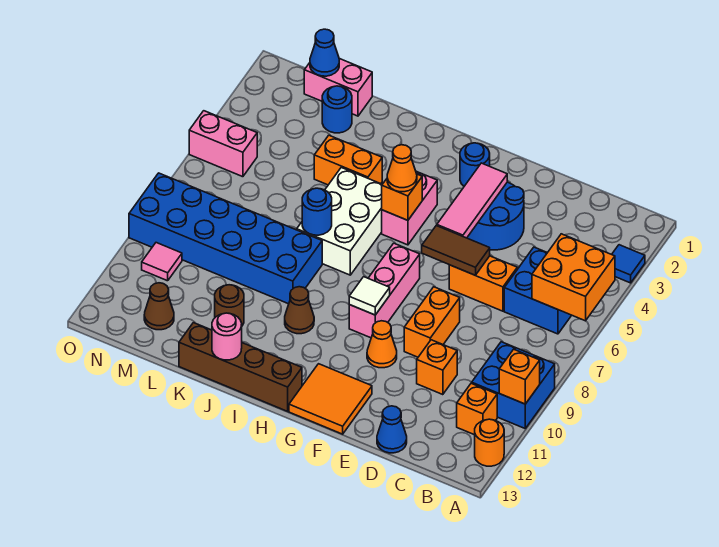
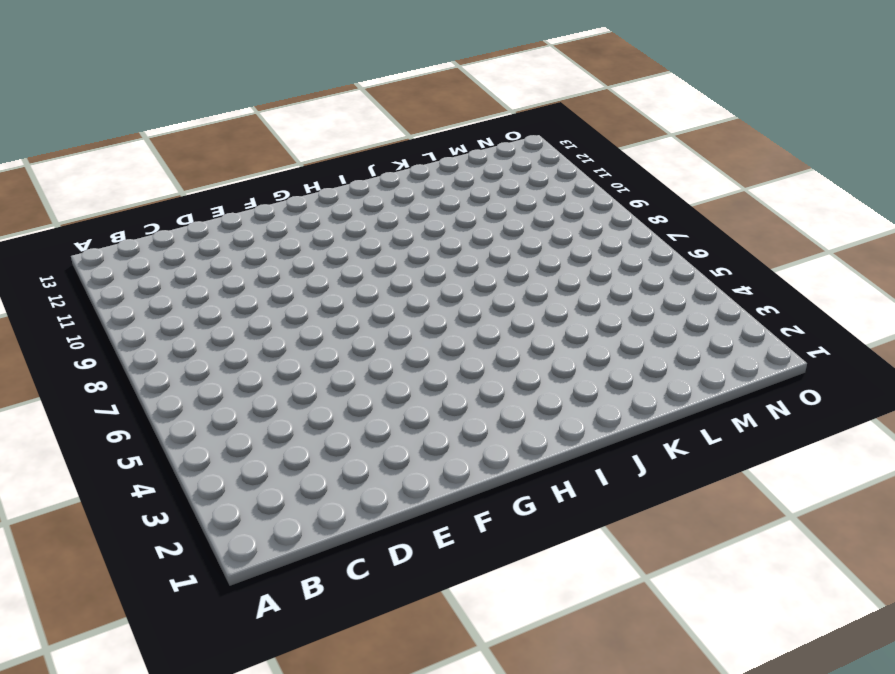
none -> blue tile A3 level 1
none -> blue brick A9:B10 level 1
none -> orange round brick A12 level 1
none -> blue brick B5:C6 level 1

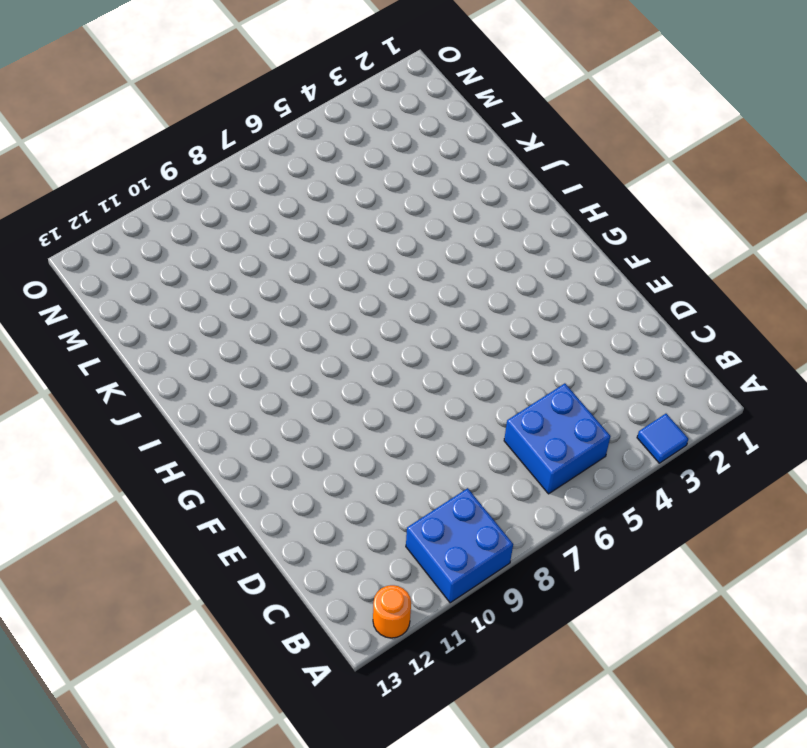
none -> orange brick B11 level 1
none -> orange brick D6:E6 level 1
none -> orange brick D10 level 1
none -> blue cone D13 level 1

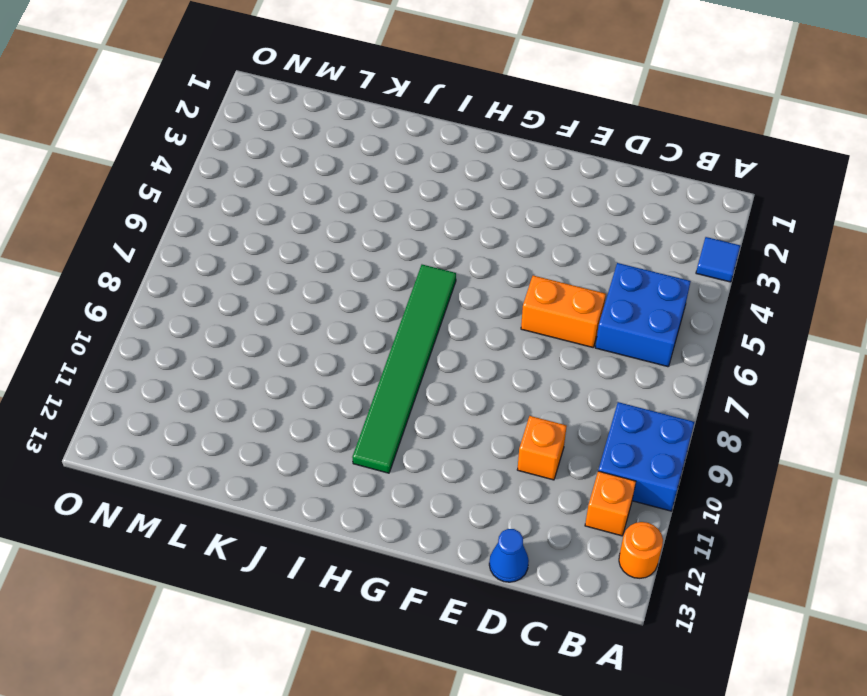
green tile H6:H11 level 1 -> none
none -> blue round brick E3:F4 level 1
none -> orange brick E8:E9 level 1
none -> orange cone F10 level 1
none -> orange tile F12:G13 level 1

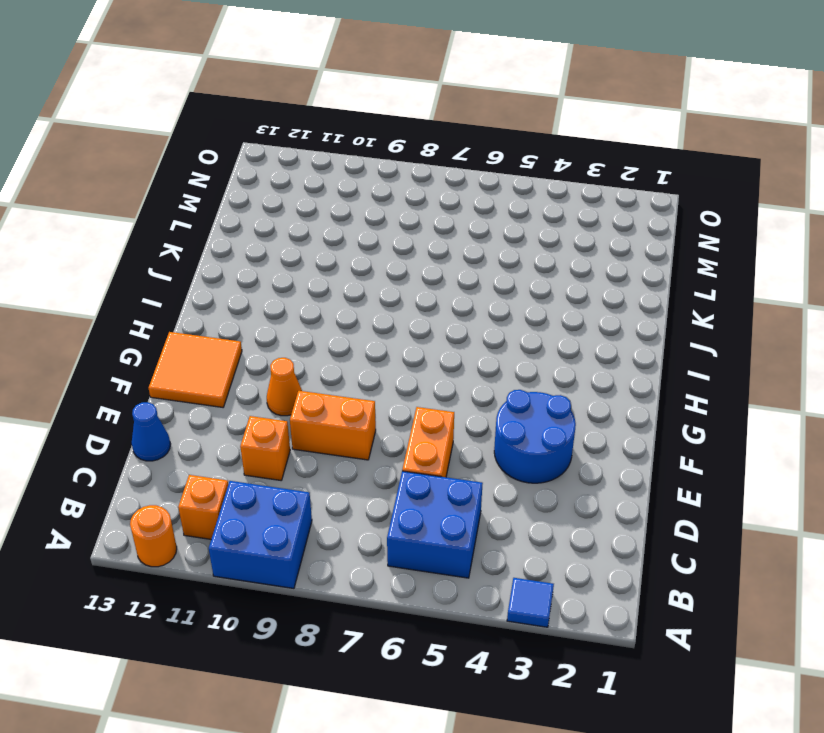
none -> blue round brick G2 level 1
none -> pink brick G7:G9 level 1
none -> pink brick H4:H5 level 1
none -> brown brick H13:K13 level 1

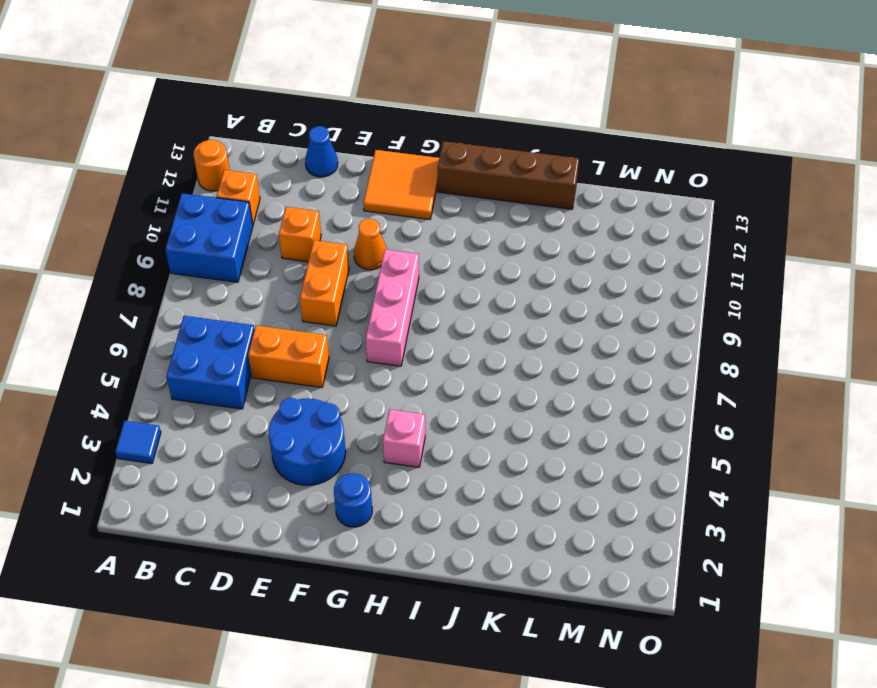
pink brick H4 level 1 -> pink brick H4:H5 level 1
none -> white brick I5:J7 level 1
none -> brown cone I10 level 1
none -> orange brick J4:K4 level 1
none -> blue brick J8:O9 level 1

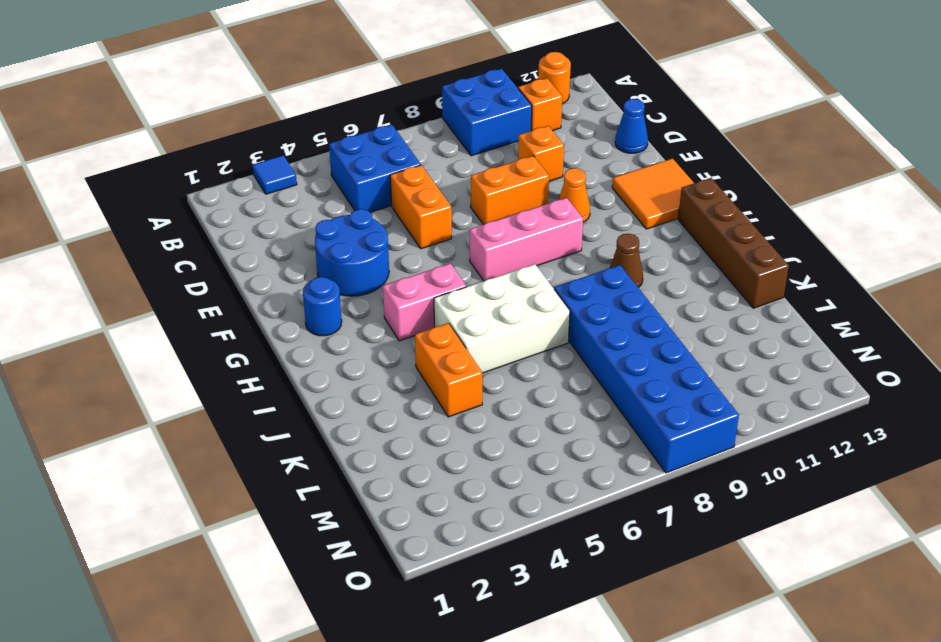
none -> brown round brick K11 level 1
none -> pink brick L1:M1 level 1
none -> blue round brick L2 level 1
none -> brown cone M12 level 1

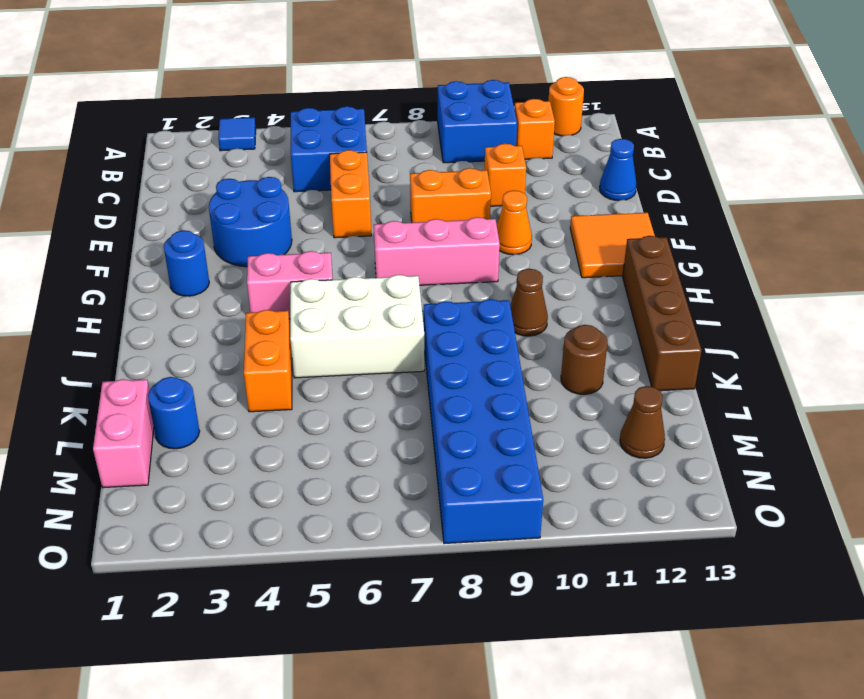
none -> pink brick N5:O5 level 1
none -> pink tile N10 level 1
none -> orange brick A5:B6 level 2
none -> orange brick A10 level 2

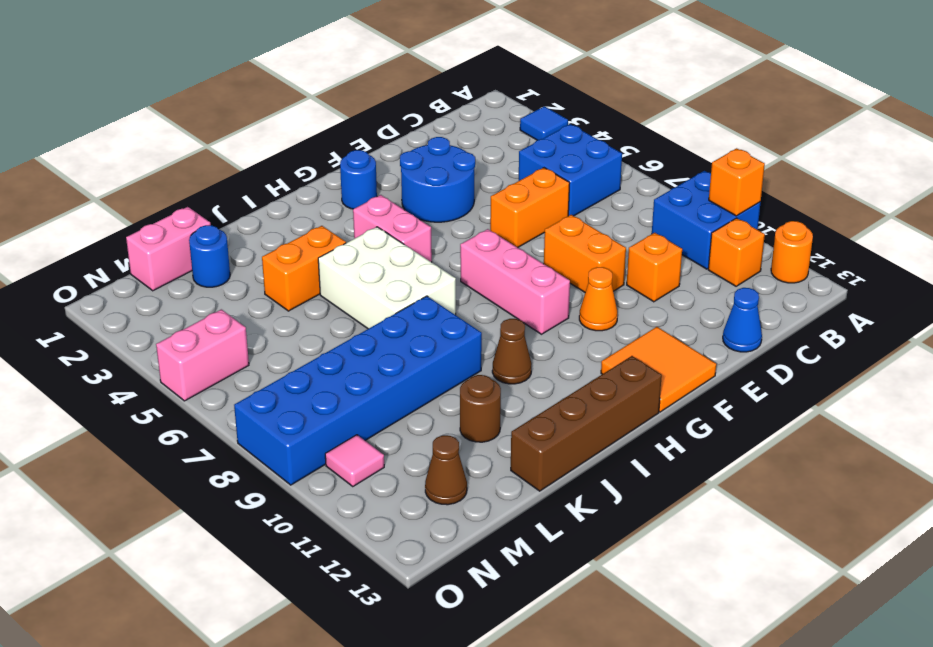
none -> orange brick A5:B6 level 2
none -> brown tile E6:F6 level 2
none -> pink tile F3:F5 level 2
none -> white tile G9 level 2

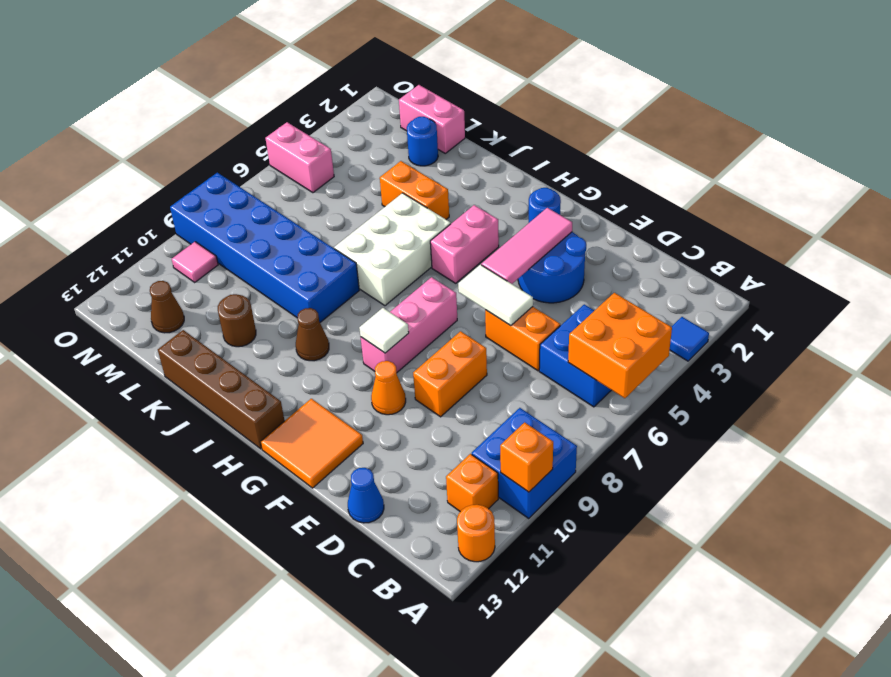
white tile E6:F6 level 2 -> brown tile E6:F6 level 2
none -> orange brick D10 level 1
none -> orange brick H5 level 2
none -> blue round brick J7 level 2
none -> pink round brick J13 level 2

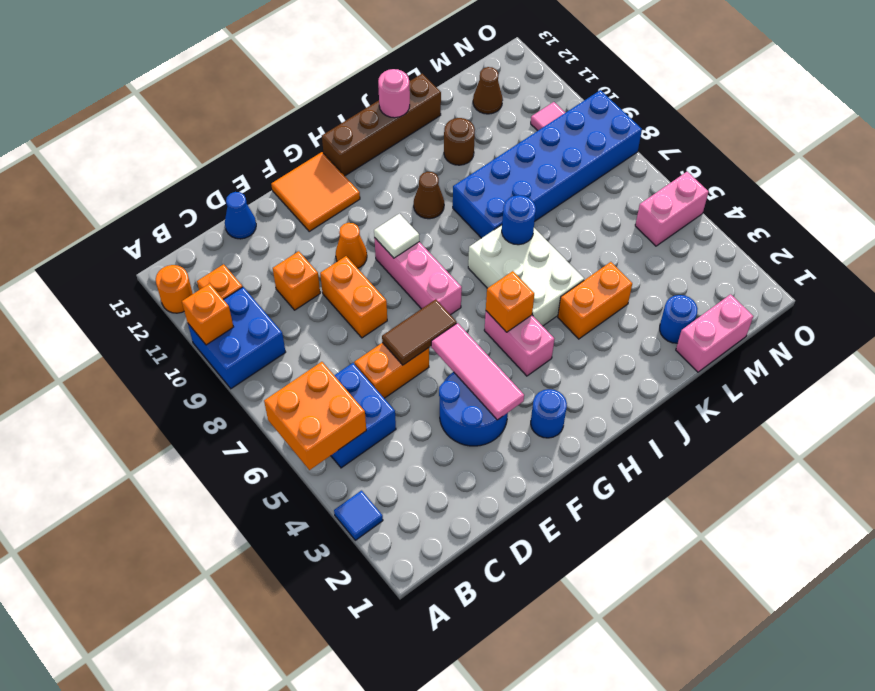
none -> blue cone M1 level 2
none -> orange cone H5 level 3

